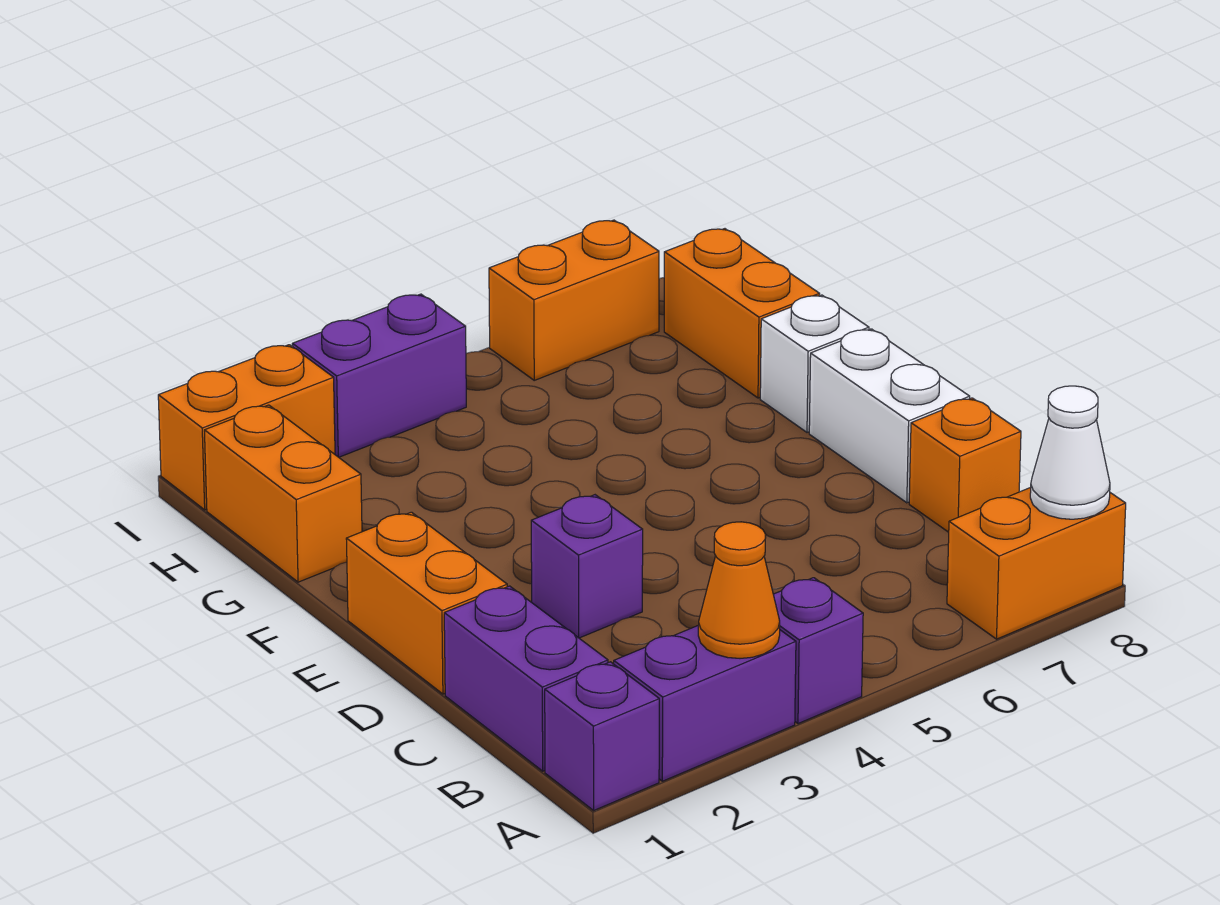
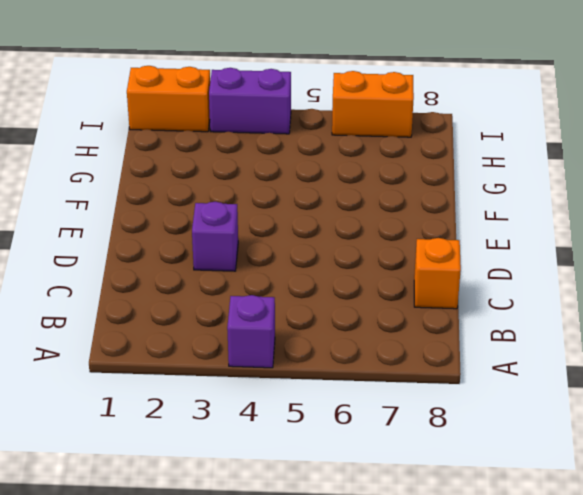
none -> purple brick A1 level 1
none -> purple brick A2:A3 level 1
none -> orange brick A7:A8 level 1

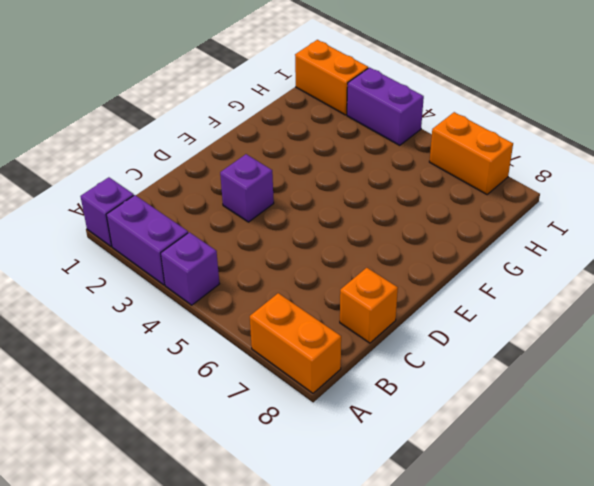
none -> purple brick B1:C1 level 1
none -> orange brick D1:E1 level 1
none -> white brick D8:E8 level 1

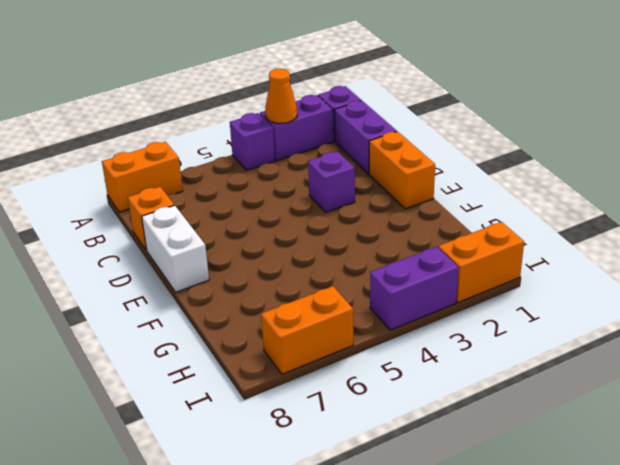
none -> white brick F8 level 1
none -> orange brick G1:H1 level 1
none -> orange brick G8:H8 level 1

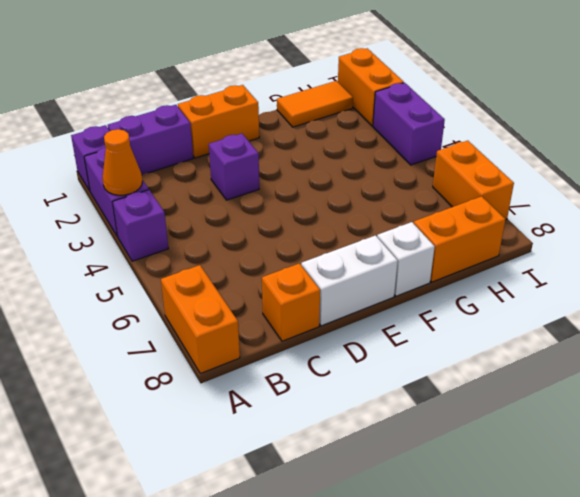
orange tile G1:H1 level 1 -> orange brick G1:H1 level 1
none -> white cone A8 level 2

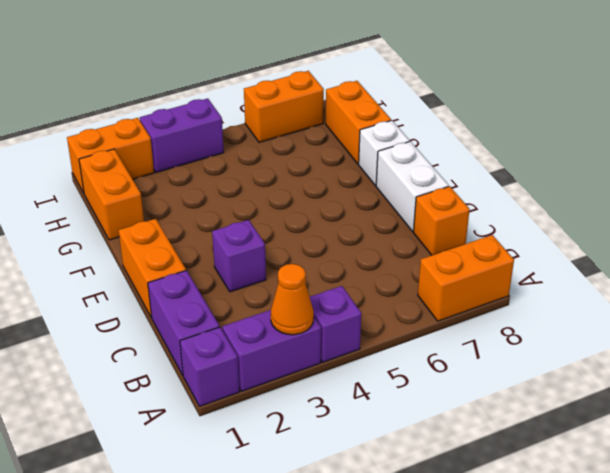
none -> white cone A8 level 2

